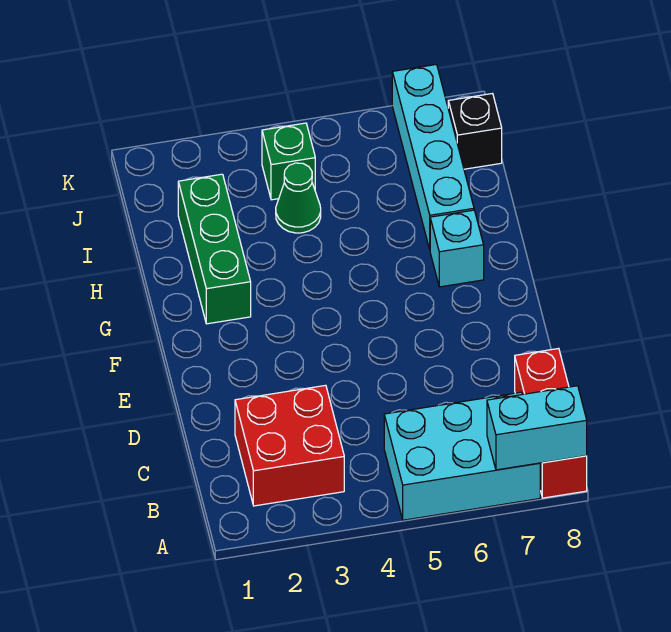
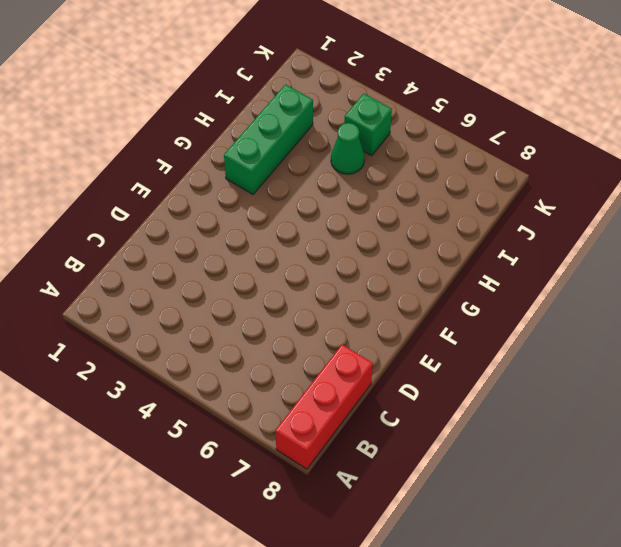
none -> cyan brick A5:B7 level 1
none -> red brick B2:C3 level 1

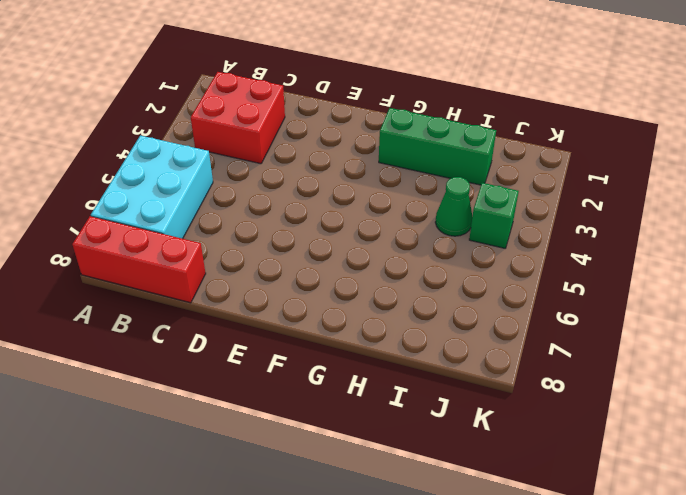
none -> cyan brick G7 level 1
none -> cyan brick H7:K7 level 1

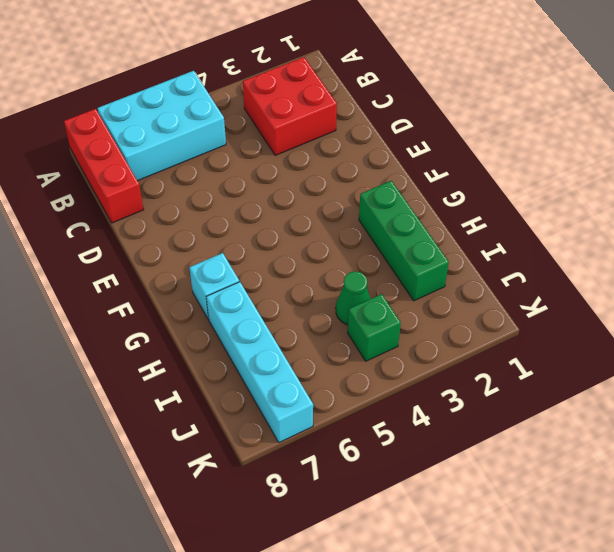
none -> black brick J8 level 1
none -> cyan brick A7:A8 level 2

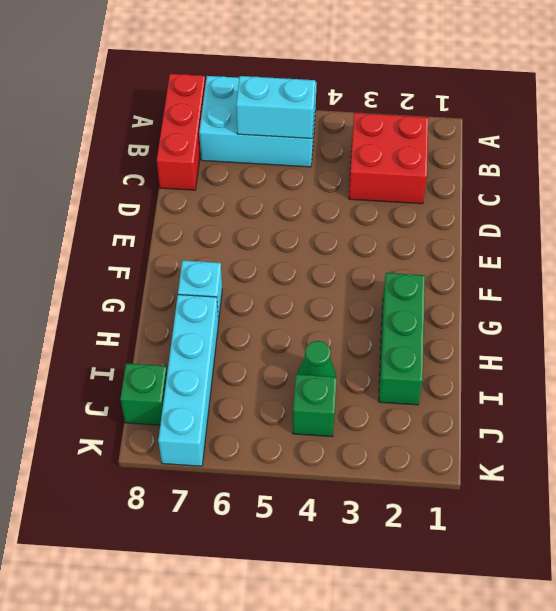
cyan brick B5:B6 level 2 -> cyan brick A7:A8 level 2
green brick J8 level 1 -> black brick J8 level 1

